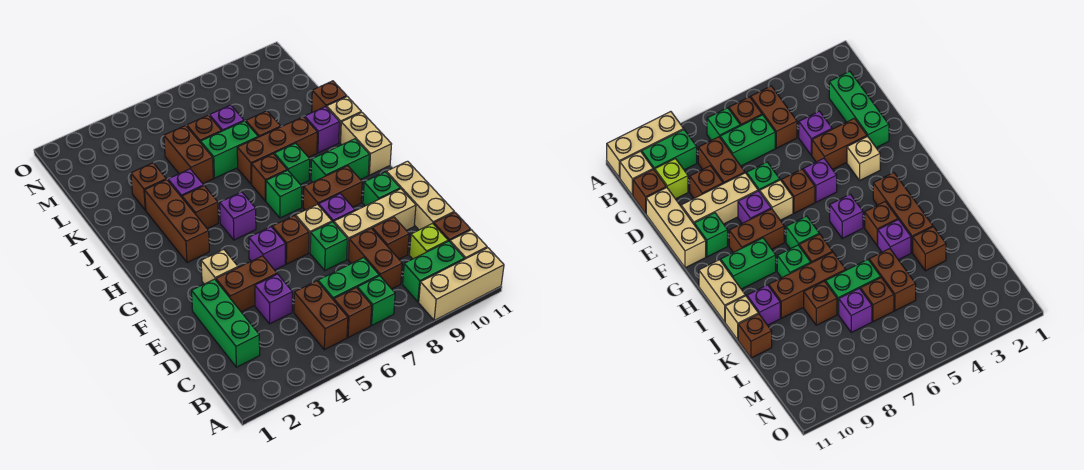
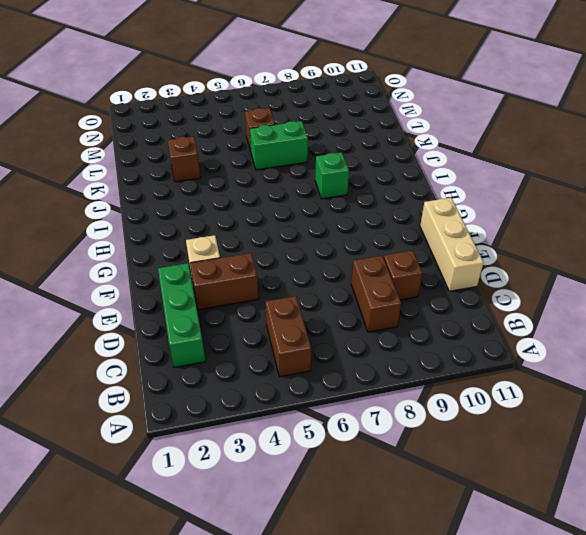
none -> tan brick A9:A11 level 1
none -> brown brick B6 level 1
none -> green brick B7 level 1
none -> green brick B9:B10 level 1

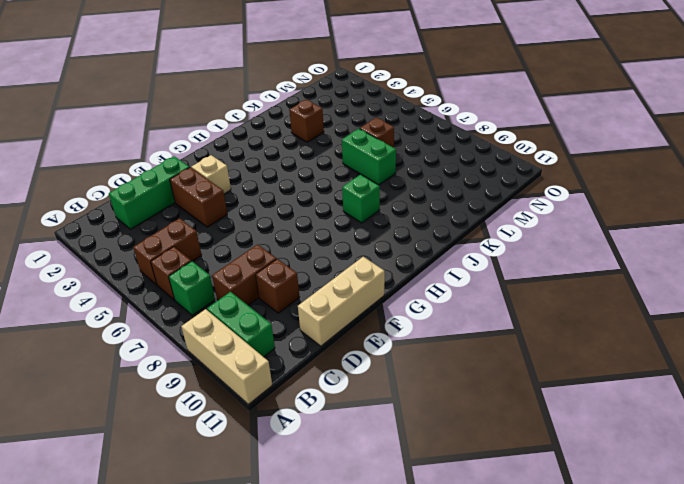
none -> tan brick B11 level 1
none -> green brick C6:C7 level 1
none -> lime brick C10 level 1
none -> brown brick C11 level 1

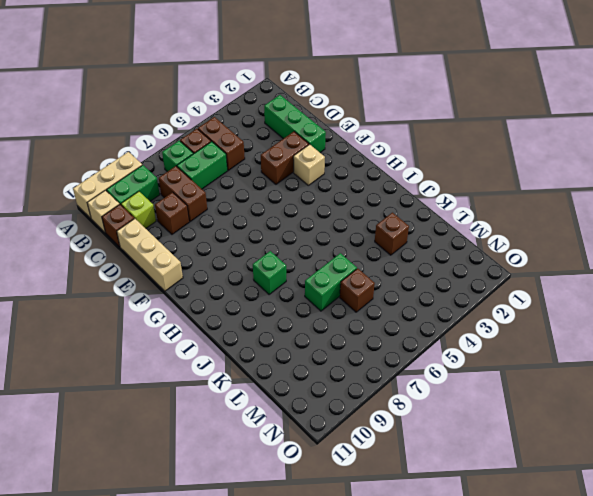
none -> purple brick D4 level 1
none -> green brick E7 level 1
none -> tan brick E8:E10 level 1
none -> purple brick F5 level 1

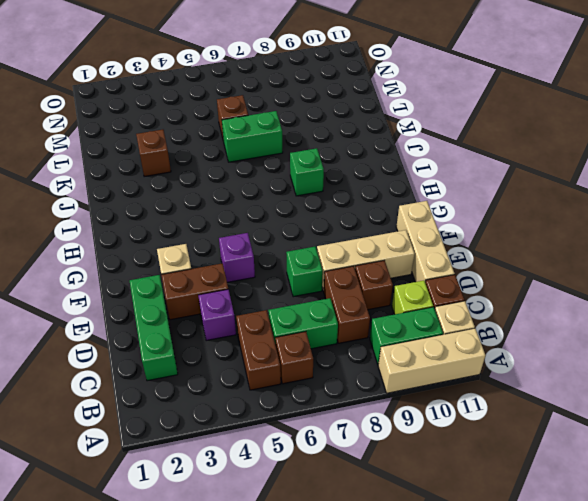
none -> green brick B7 level 1
none -> brown brick F6 level 1
none -> tan brick F7 level 1
none -> purple brick F8 level 1

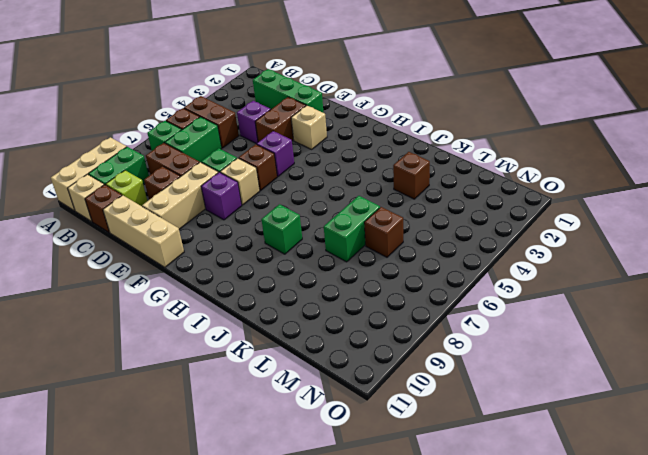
none -> green brick F10 level 1
none -> brown brick G8:G9 level 1
none -> brown brick H3:J3 level 1
none -> purple brick H5 level 1

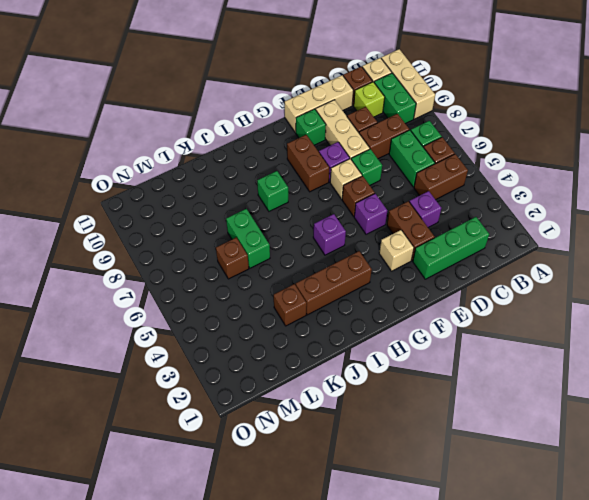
none -> green brick H7 level 1
none -> green brick H9:H10 level 1
none -> tan brick H11:I11 level 1
none -> brown brick I4 level 1

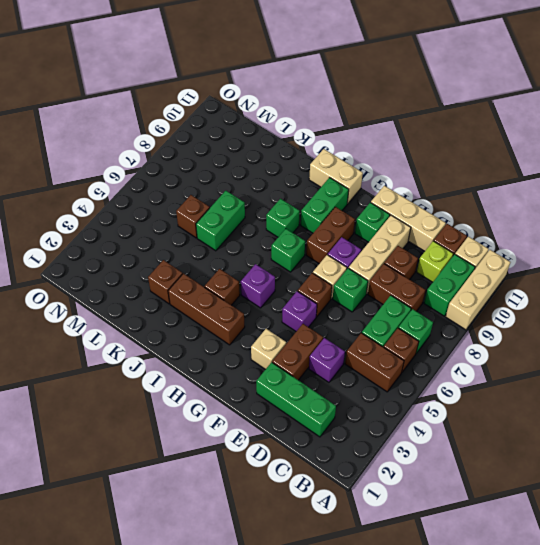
none -> brown brick I7 level 1
none -> purple brick J4 level 1
none -> brown brick J7:J9 level 1
none -> purple brick J10 level 1

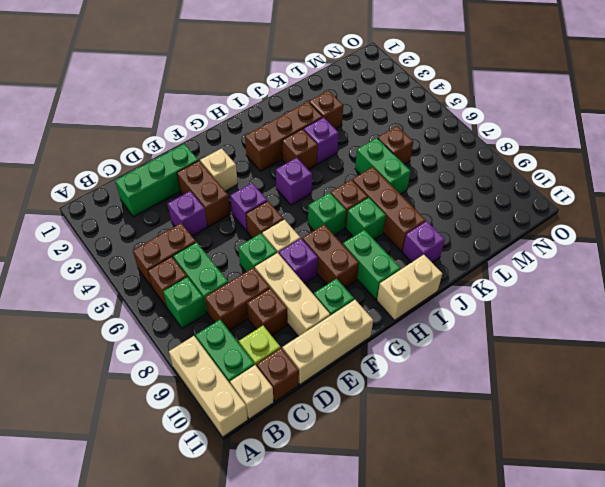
none -> tan brick J11 level 1
none -> brown brick K5:L5 level 1
none -> brown brick K8 level 1
none -> brown brick K11 level 1

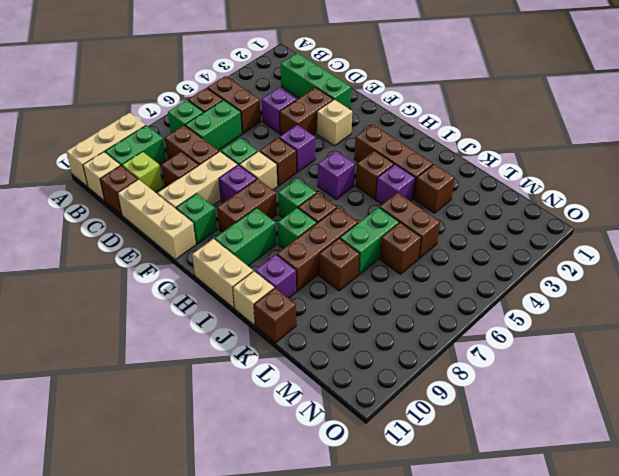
none -> purple brick L7 level 1

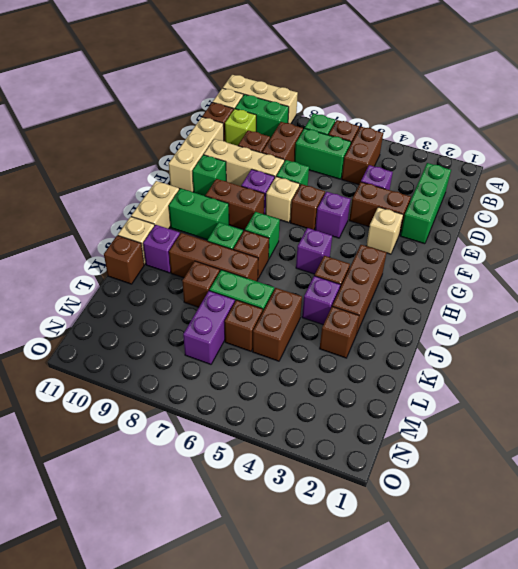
purple brick L7:M7 level 1 -> purple brick L7 level 1

